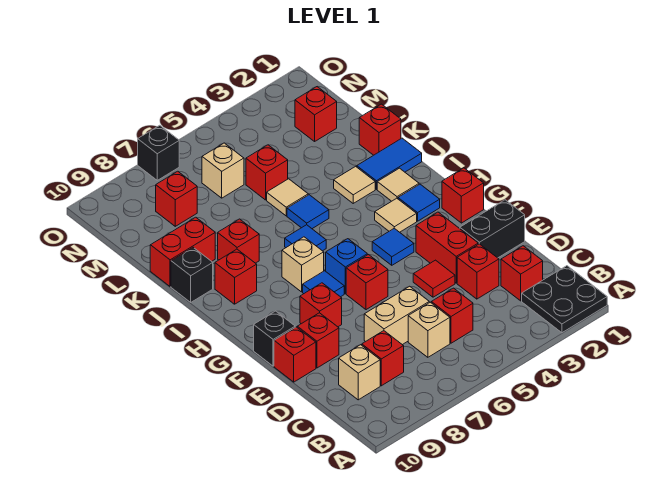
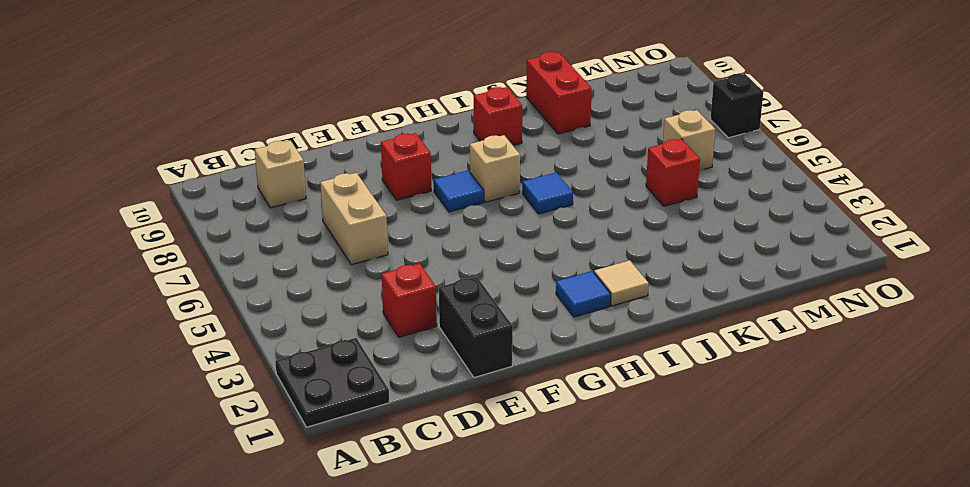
none -> red brick C2 level 1
none -> red brick C5 level 1
none -> tan brick C6 level 1
none -> red brick C8 level 1

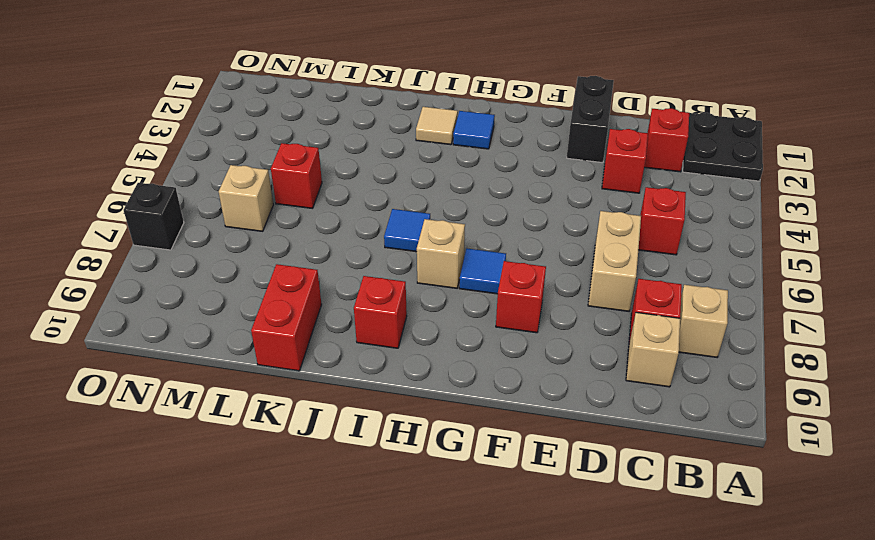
tan brick B8 level 1 -> tan brick C6 level 1
none -> red brick E3:F3 level 1
none -> red tile E4 level 1
none -> red brick E9 level 1
none -> red brick E10 level 1

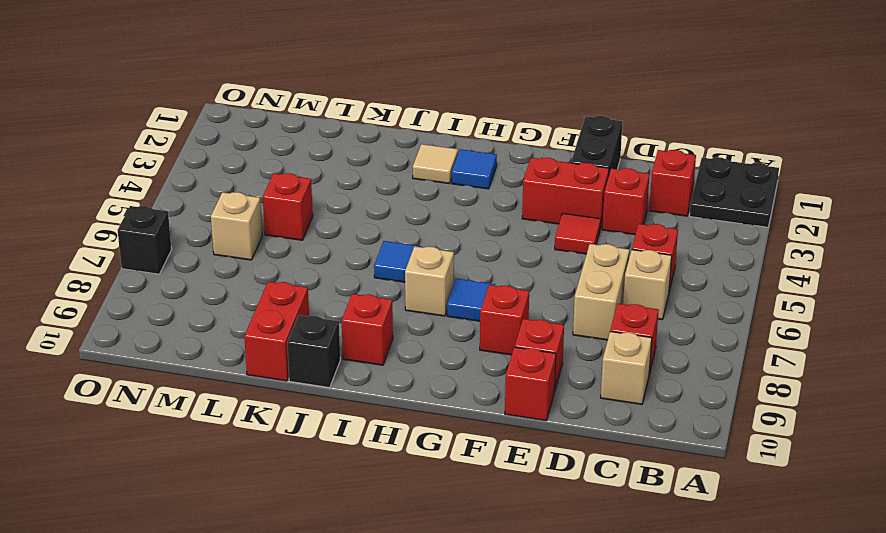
none -> red brick F6 level 1
none -> black brick F10 level 1
none -> red brick G1 level 1
none -> blue tile G4 level 1

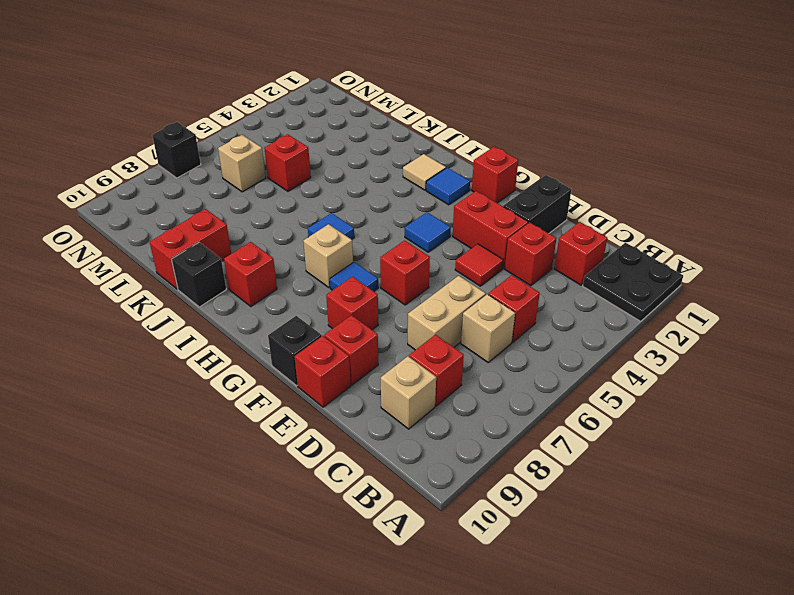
none -> blue brick G6 level 1
none -> tan tile H3 level 1
none -> blue tile J1:J2 level 1
none -> tan tile J3 level 1

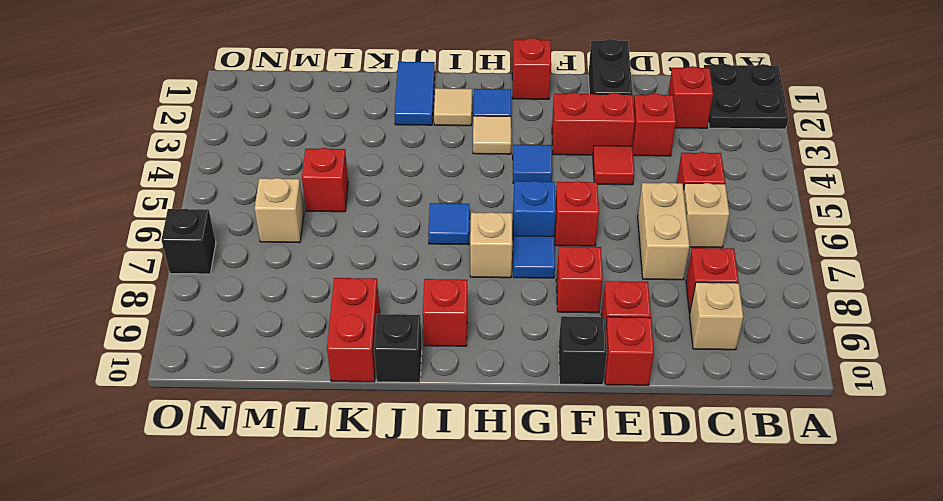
none -> tan tile J3 level 1
none -> blue tile J5 level 1
none -> red brick J8 level 1
none -> red brick K1 level 1

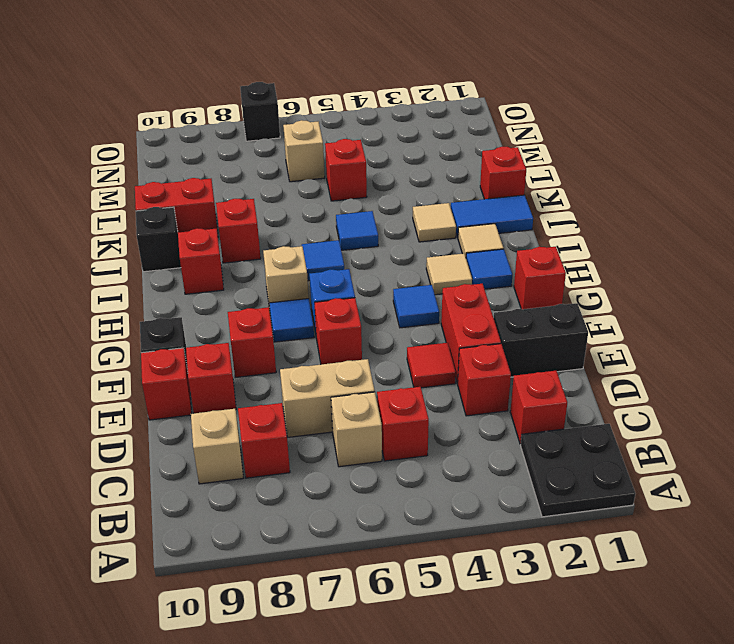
none -> tan tile K5 level 1
none -> red brick M2 level 1
none -> red brick M8 level 1

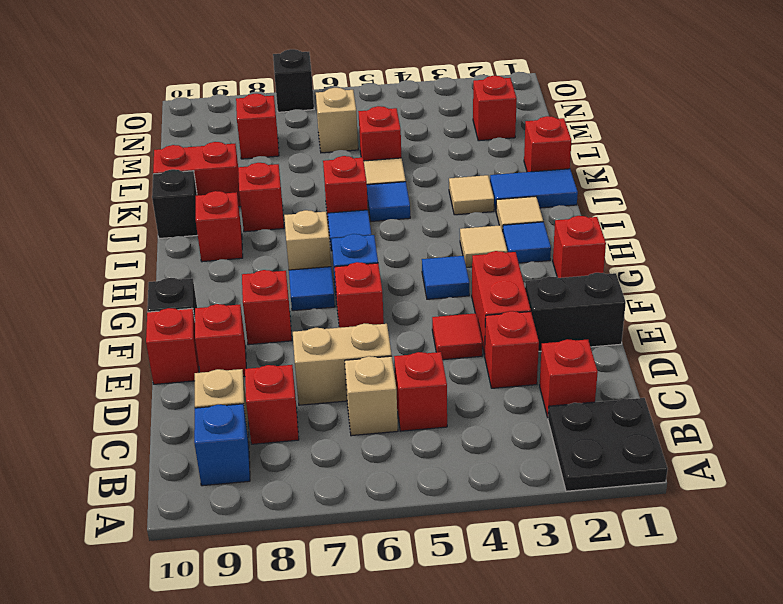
blue brick B9 level 1 -> none
red brick J6 level 1 -> none

